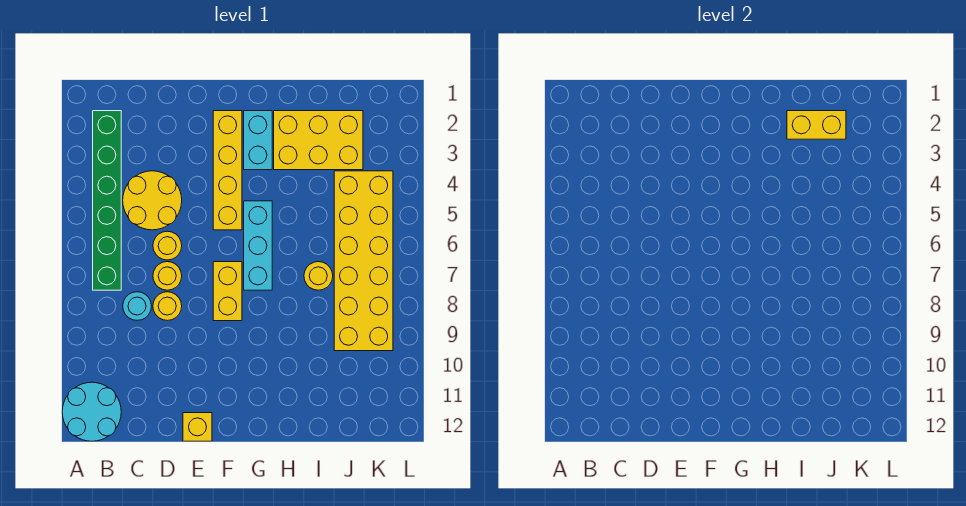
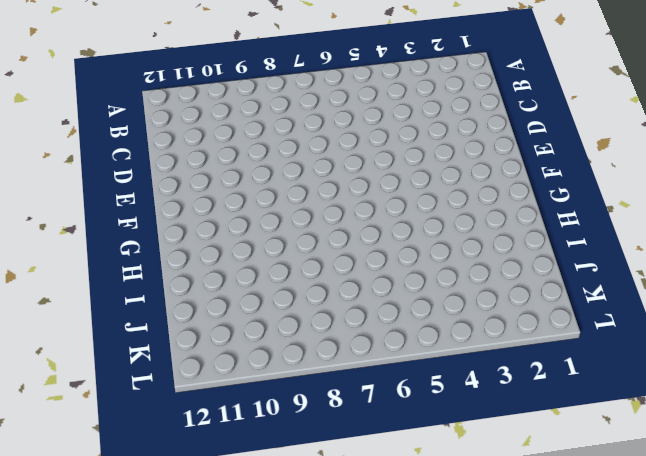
none -> cyan round brick A11:B12 level 1
none -> green brick B2:B7 level 1
none -> yellow round brick C4:D5 level 1

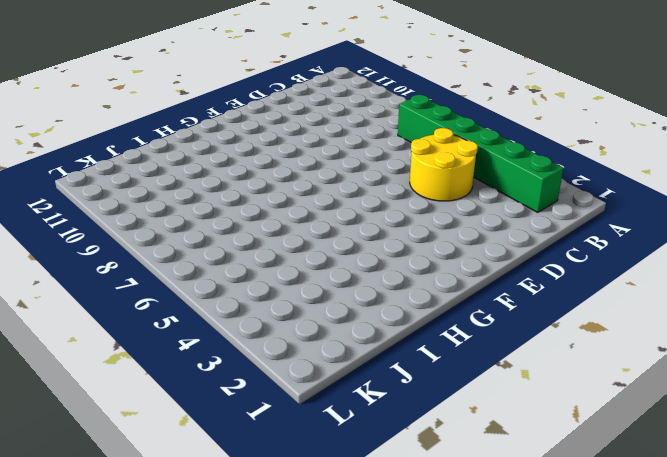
none -> cyan round brick A11:B12 level 1
none -> cyan round brick C8 level 1
none -> yellow round brick D6 level 1

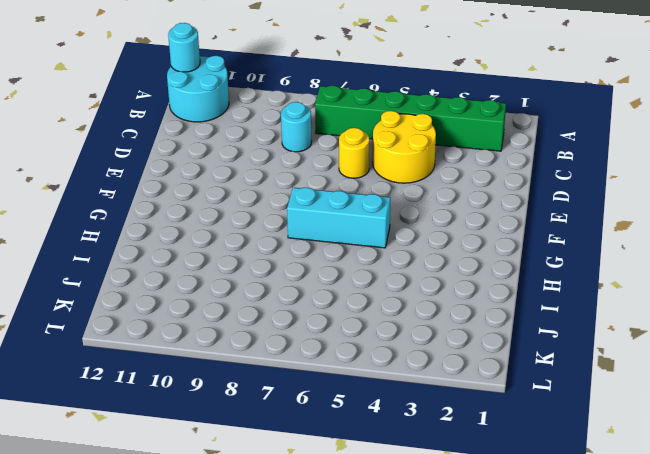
cyan round brick A12 level 2 -> none
none -> yellow round brick D7 level 1
none -> yellow round brick D8 level 1
none -> yellow brick E12 level 1

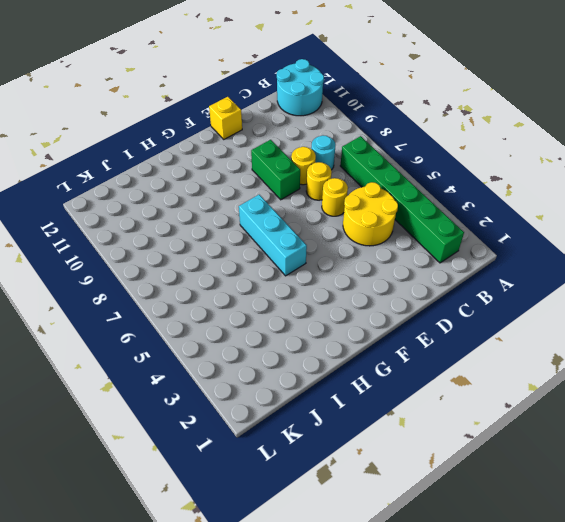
green brick E8:E9 level 1 -> none
none -> yellow brick F2:F5 level 1
none -> yellow brick F7:F8 level 1
none -> cyan brick G2:G3 level 1

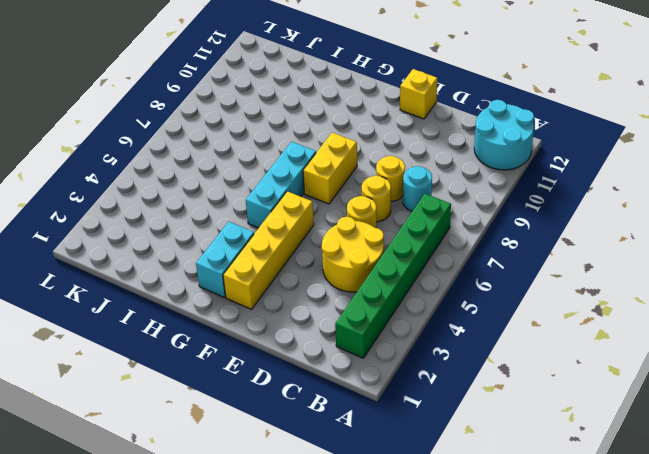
none -> yellow brick H2:J3 level 1
none -> yellow round brick I7 level 1
none -> yellow brick J4:K9 level 1

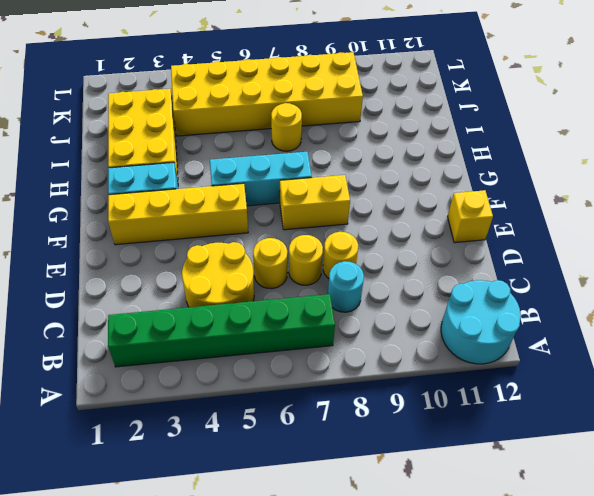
none -> yellow brick I2:J2 level 2

